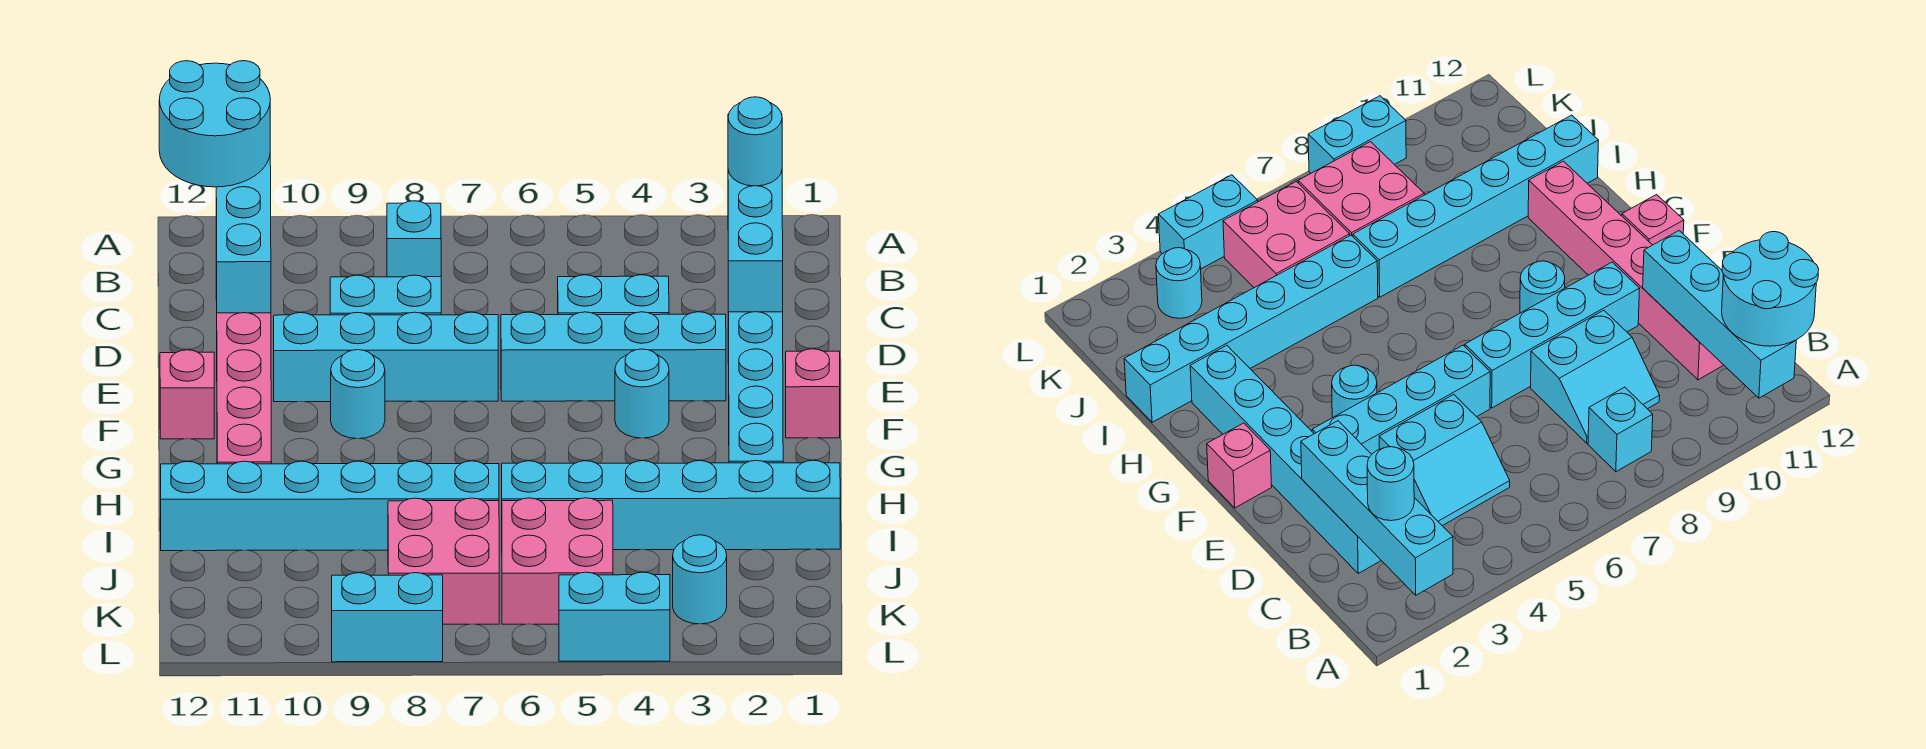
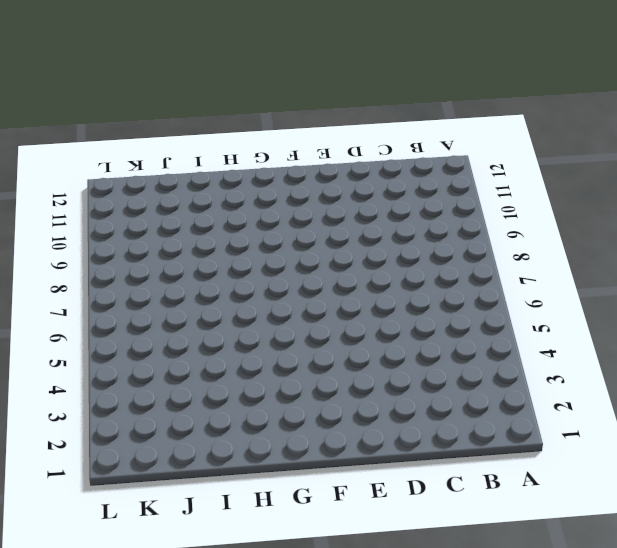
none -> cyan brick B8 level 1
none -> cyan brick C2:H2 level 1
none -> cyan slope C4:D5 level 1 top D

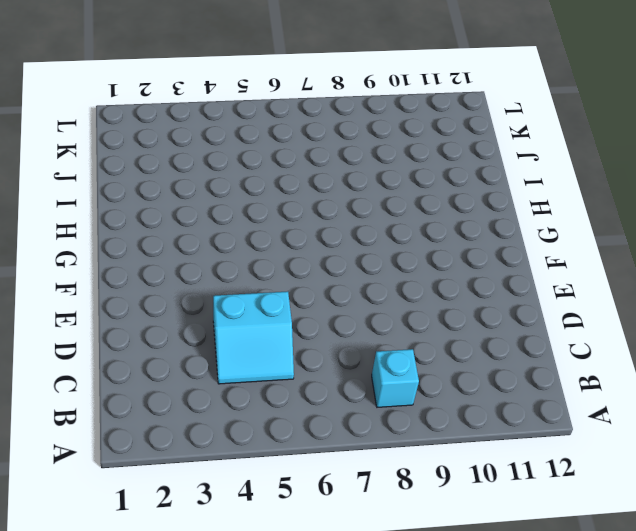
none -> cyan brick C2:H2 level 1
none -> cyan slope C8:D9 level 1 top D
none -> pink brick C11:H11 level 1

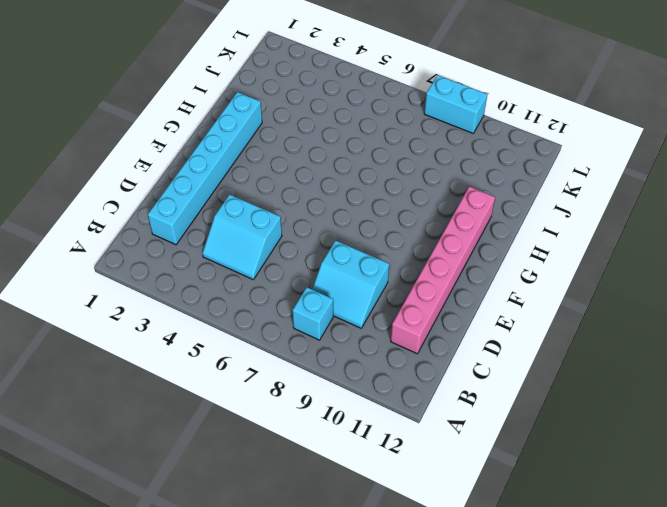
none -> cyan brick E3:E6 level 1
none -> cyan brick E7:E10 level 1
none -> pink brick F1 level 1

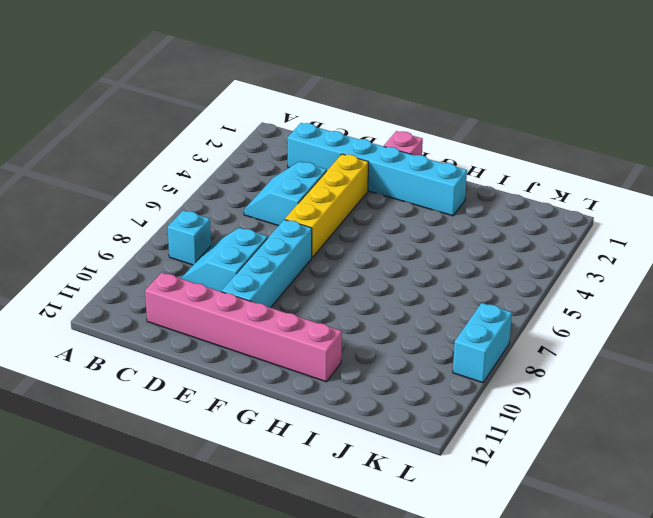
yellow brick E3:E6 level 1 -> cyan brick E3:E6 level 1
none -> cyan round brick F4 level 1
none -> cyan round brick F9 level 1
none -> pink brick F12 level 1

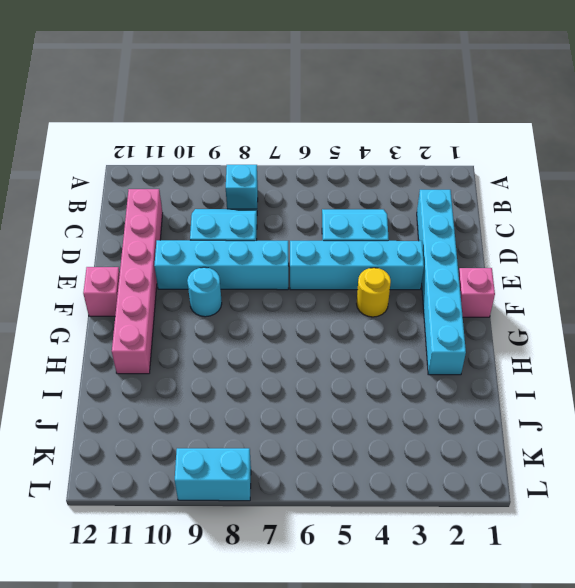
yellow round brick F4 level 1 -> cyan round brick F4 level 1
none -> cyan brick I1:I6 level 1
none -> cyan brick I7:I12 level 1
none -> pink brick J5:K6 level 1

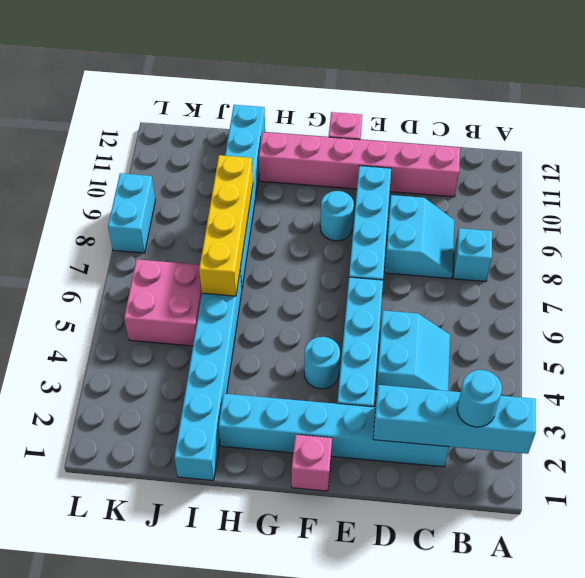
yellow brick I6:I9 level 2 -> none
none -> pink brick J7:K8 level 1
none -> cyan round brick K3 level 1
none -> cyan brick L4:L5 level 1

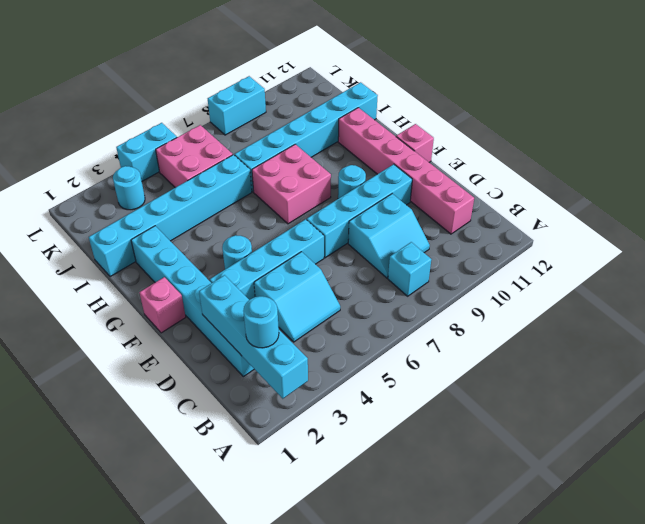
pink brick G7:H8 level 1 -> pink brick J7:K8 level 1
none -> cyan brick A11:D11 level 2
none -> cyan round brick A11:B12 level 3

